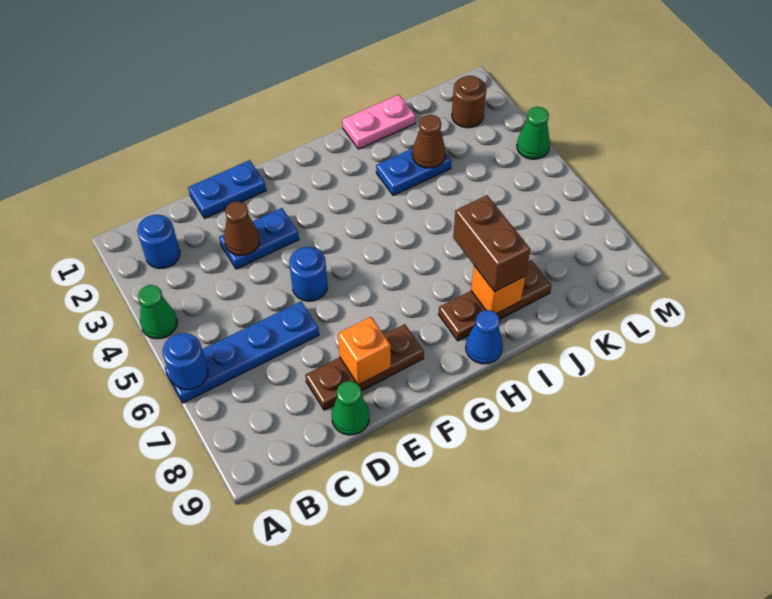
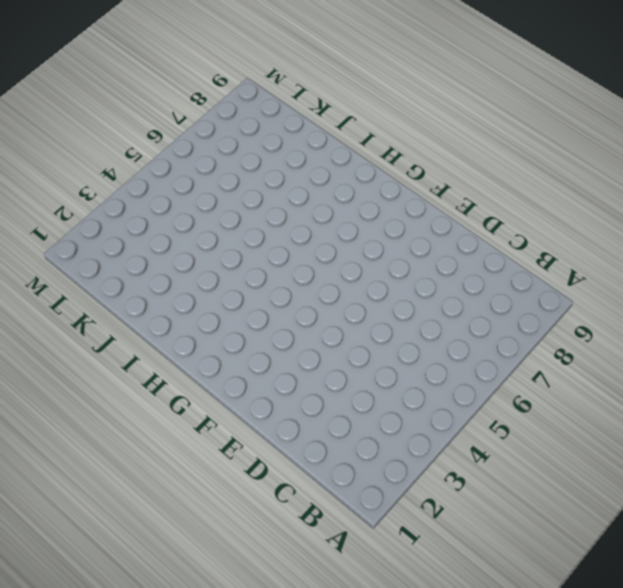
none -> green cone A4 level 1
none -> blue plate A6:D6 level 1
none -> blue round brick B2 level 1

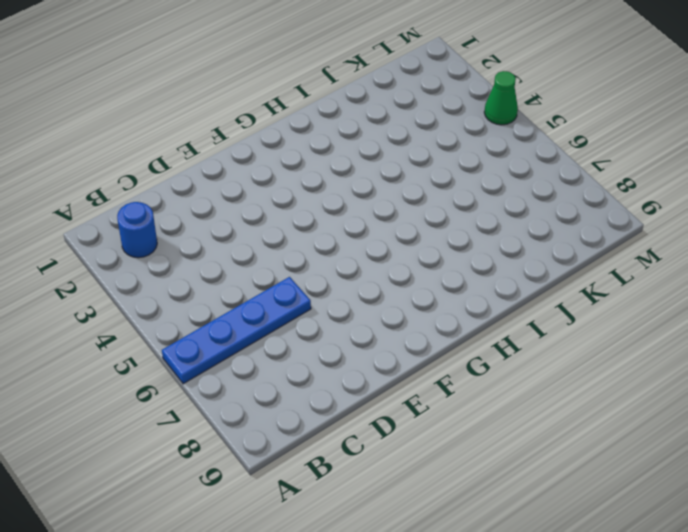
none -> green cone A4 level 1
none -> blue plate D1:E1 level 1
none -> blue plate D3:E3 level 1

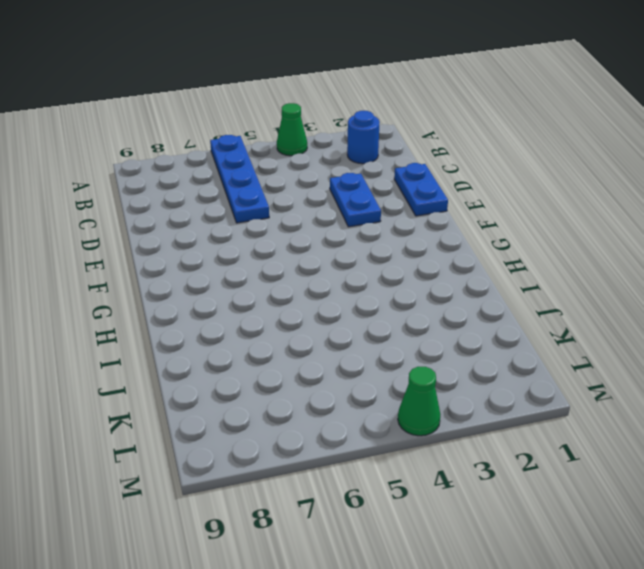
none -> brown plate D8:F8 level 1
none -> green cone D9 level 1
none -> blue round brick E5 level 1

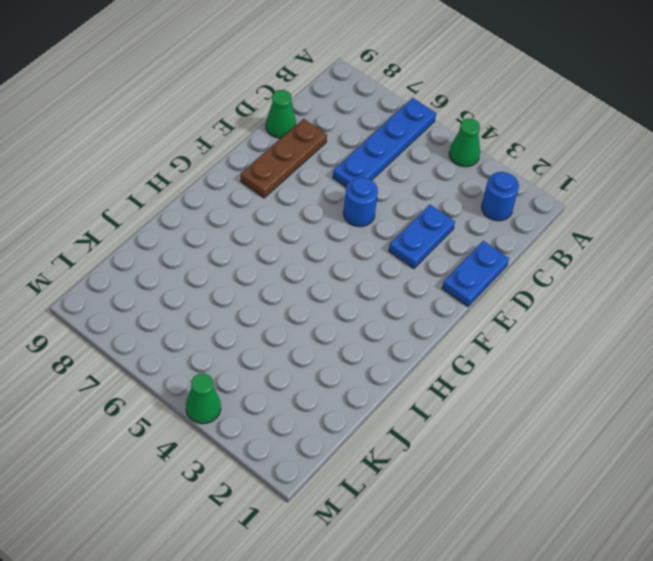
none -> brown plate H8:J8 level 1
none -> blue cone H9 level 1
none -> pink plate I1:J1 level 1

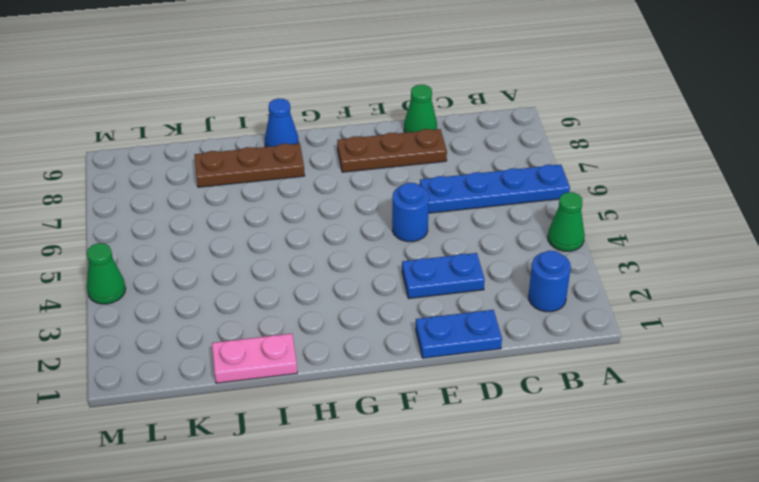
none -> blue plate I3:J3 level 1
none -> brown round brick L2 level 1
none -> blue round brick A6 level 2

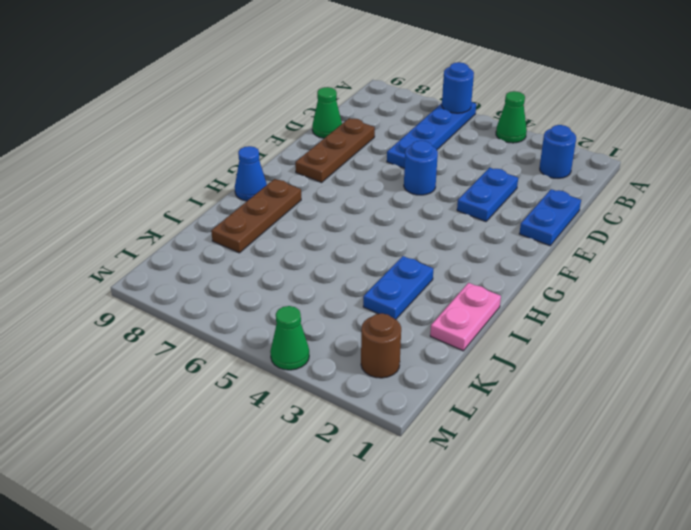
none -> brown cone D3 level 2
none -> orange brick E8 level 2
none -> orange brick I8 level 2

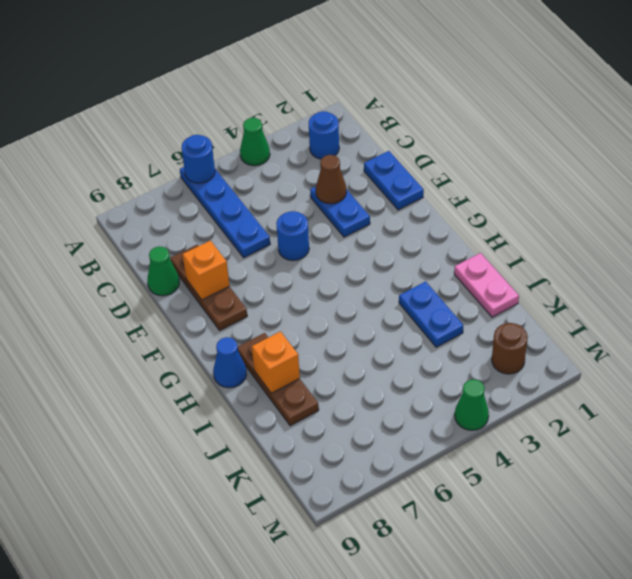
none -> brown cone J3 level 2
none -> brown brick I7:I8 level 3

